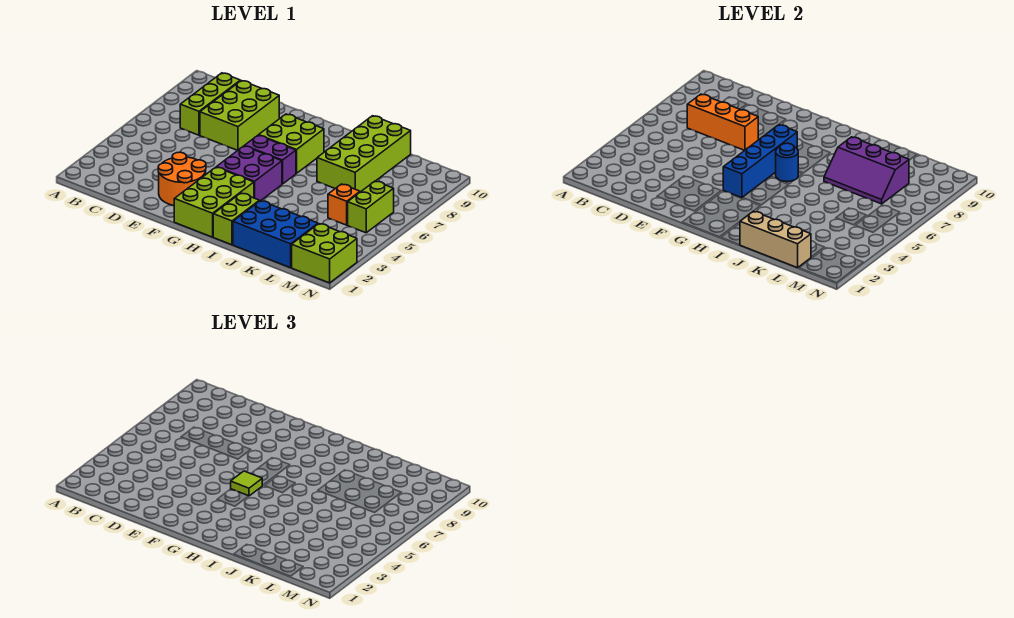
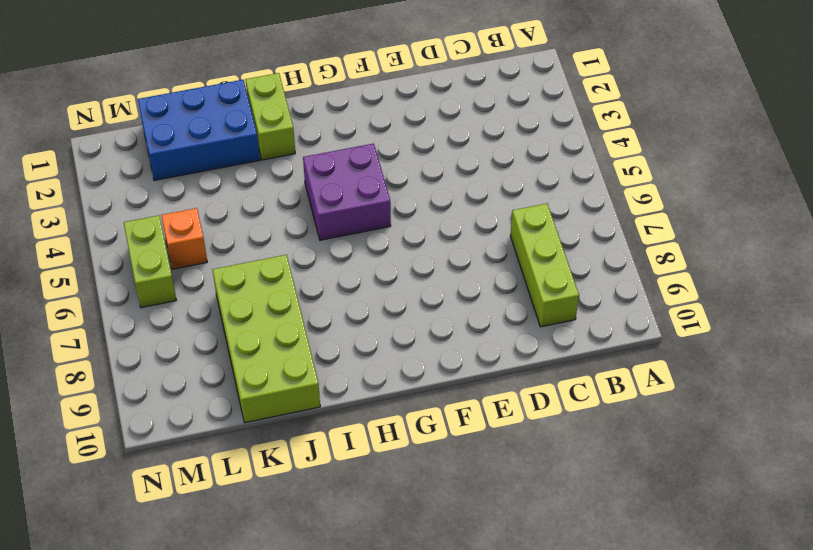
none -> lime brick D7:E9 level 1
none -> orange round brick E2:F3 level 1
none -> lime brick G1:H3 level 1

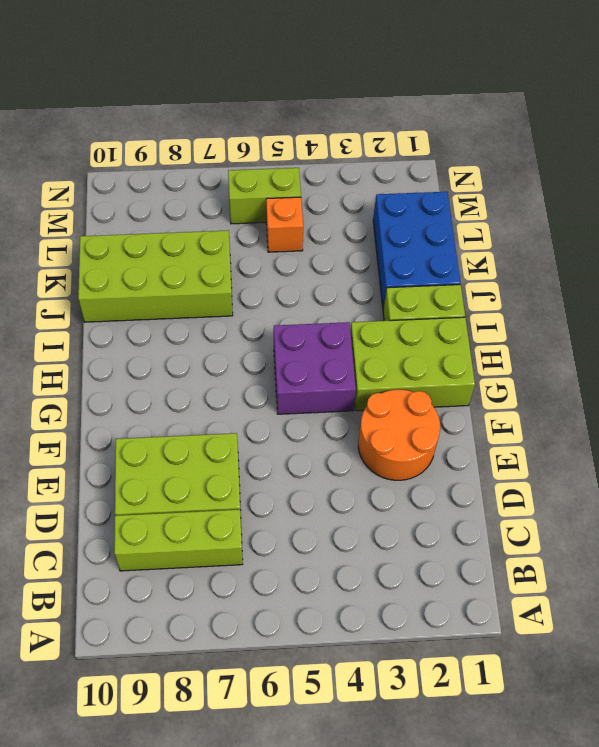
none -> purple brick G6:H6 level 1
none -> lime brick G7:H8 level 1
none -> lime brick M1:N2 level 1

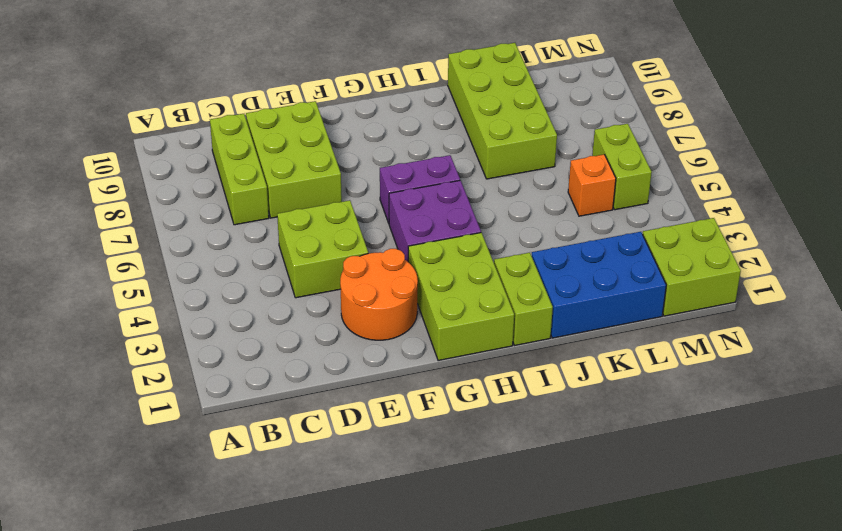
lime brick D4:E5 level 1 -> lime brick G7:H8 level 1
none -> orange brick C7:E7 level 2
none -> blue brick G4:G7 level 2
none -> blue round brick H6 level 2

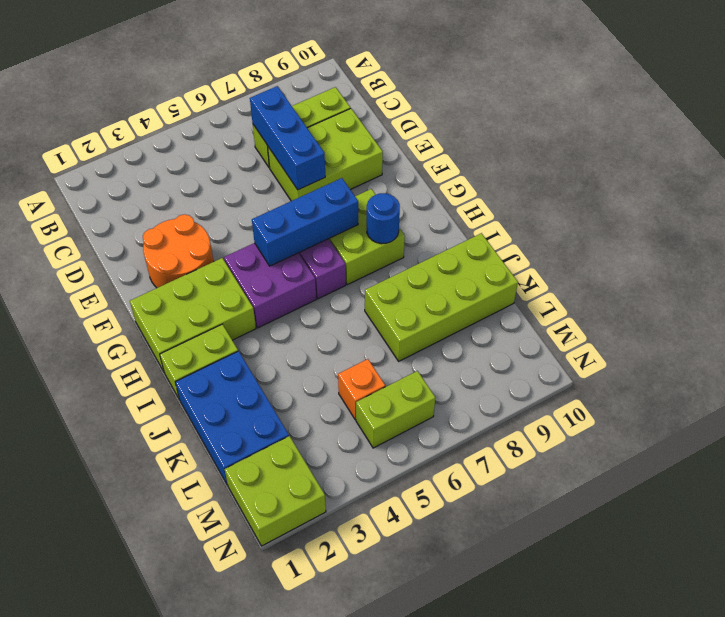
blue brick C7:E7 level 2 -> orange brick C7:E7 level 2
blue brick G5:G7 level 2 -> blue brick G4:G7 level 2
blue round brick H8 level 2 -> blue round brick H6 level 2
none -> tan brick J1:L1 level 2
none -> purple slope J7:L8 level 2 top 8
none -> lime tile G5 level 3

